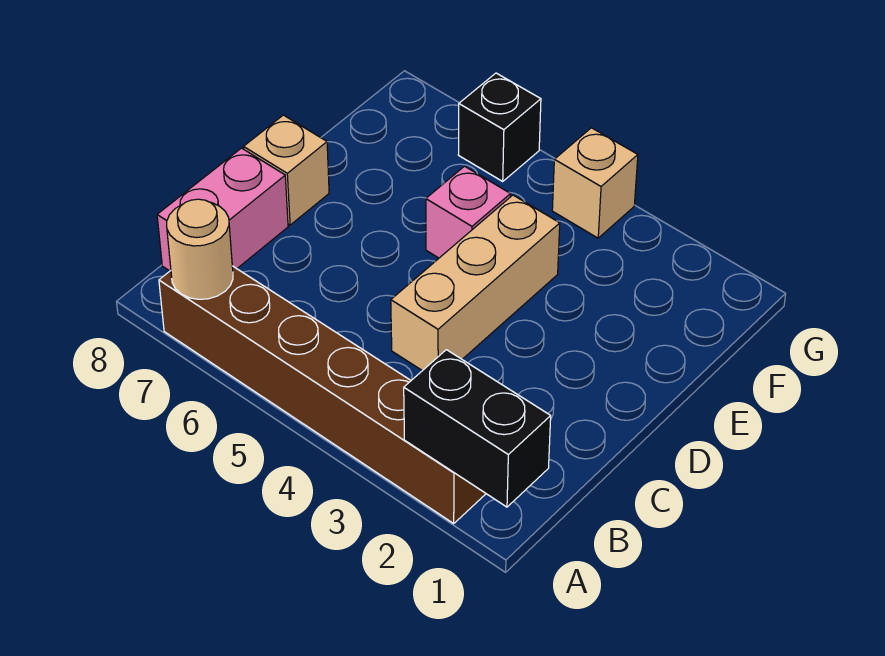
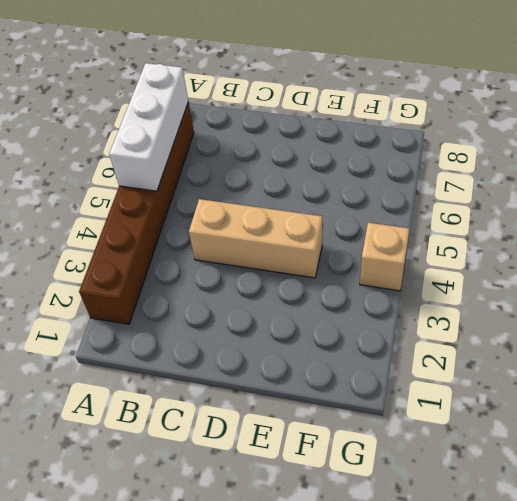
white brick A5:A7 level 2 -> tan round brick A7 level 2
none -> pink brick B8:C8 level 1
none -> tan brick D8 level 1

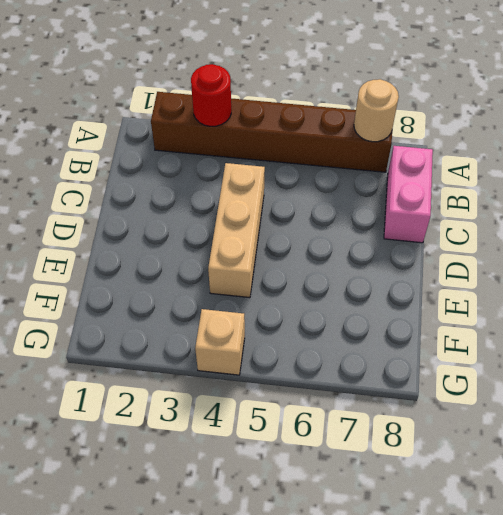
red round brick A3 level 2 -> none
none -> tan brick D8 level 1
none -> pink brick E5 level 1

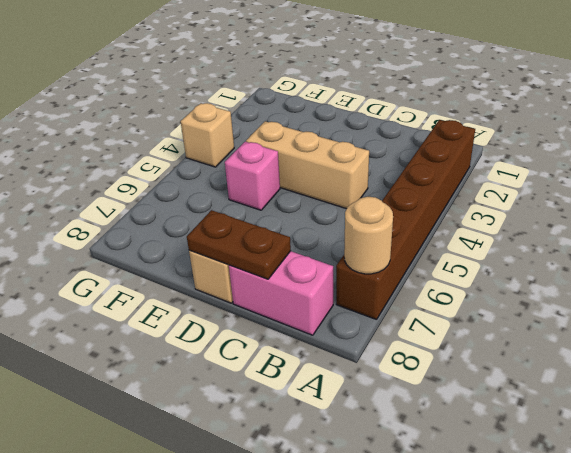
brown plate C8:D8 level 2 -> none
none -> black brick G6 level 1
none -> black brick A1:A2 level 2

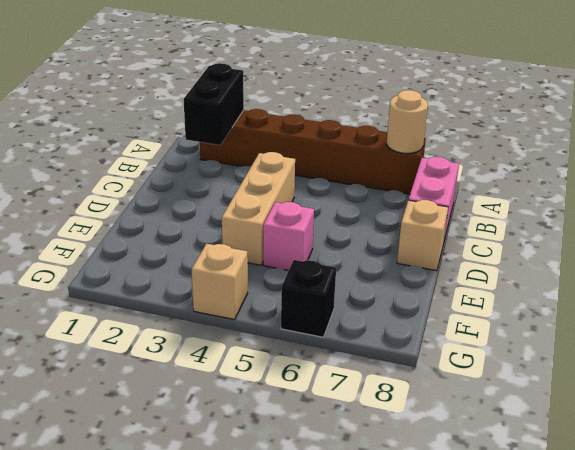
black brick A2:B2 level 2 -> black brick A1:A2 level 2

